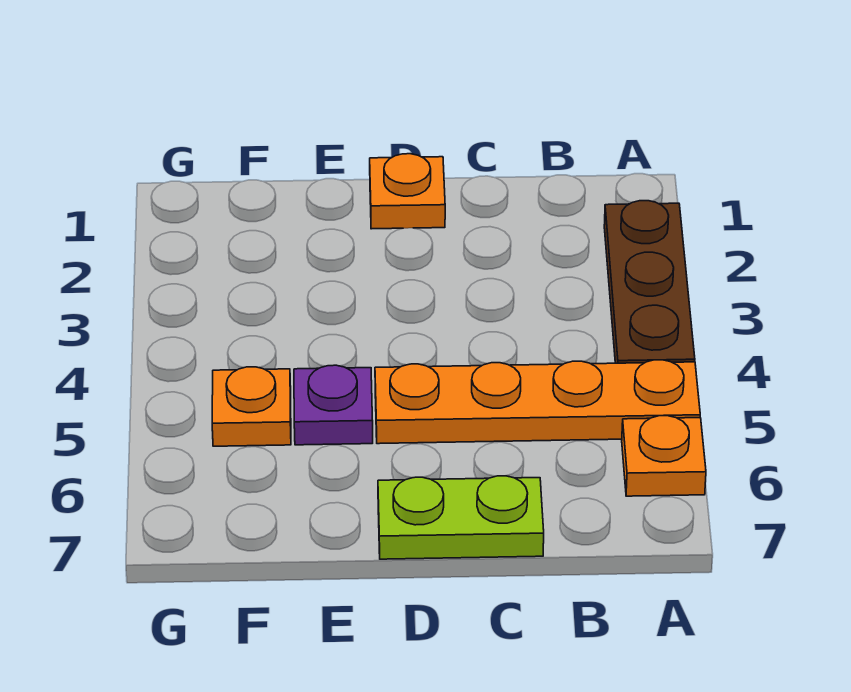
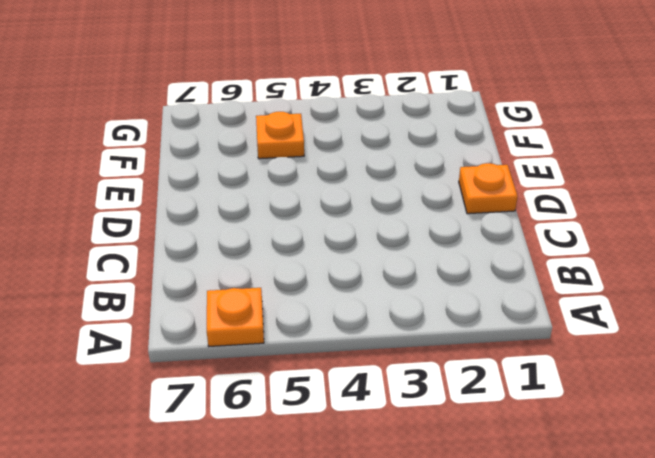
none -> brown plate A2:A4 level 1
none -> orange plate A5:D5 level 1

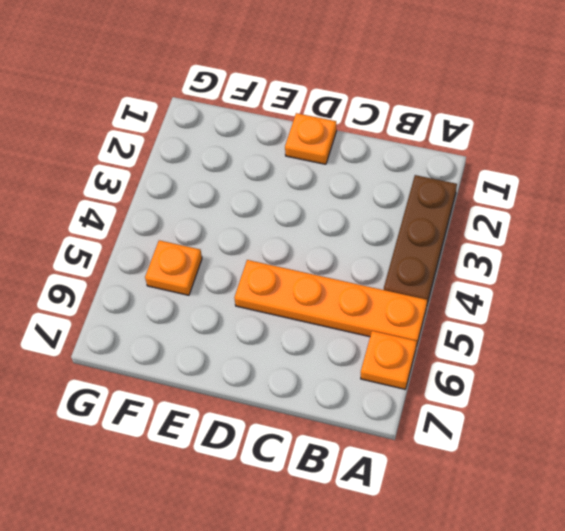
none -> lime plate C7:D7 level 1
none -> purple plate E5 level 1

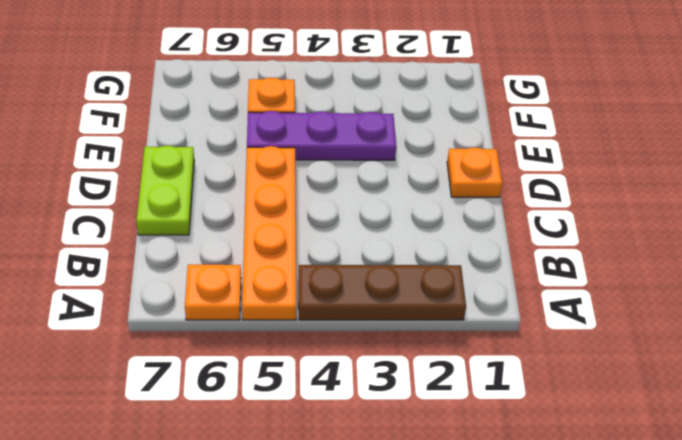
purple plate E3:E5 level 1 -> purple plate E5 level 1

